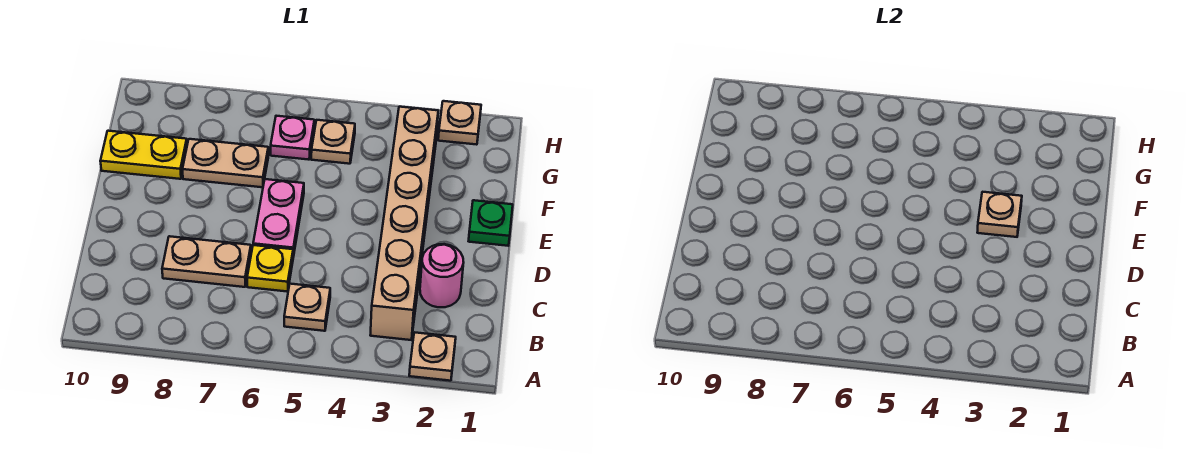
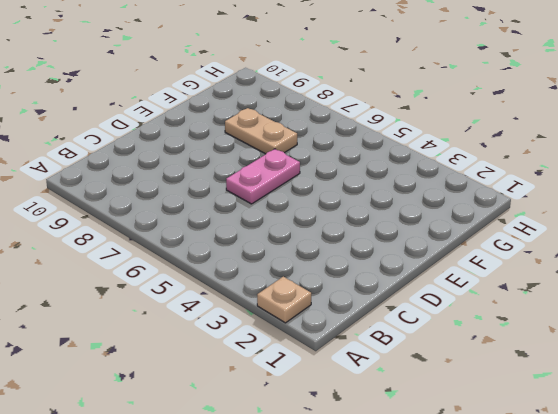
none -> tan brick B3:G3 level 1
none -> tan plate B5 level 1
none -> pink round brick C2 level 1

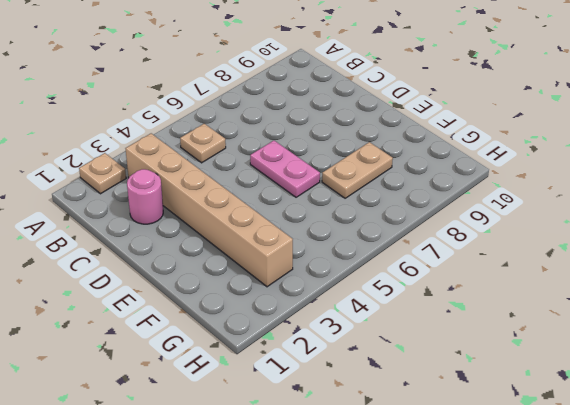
none -> yellow plate C6 level 1
none -> tan plate C7:C8 level 1
none -> green plate E1 level 1

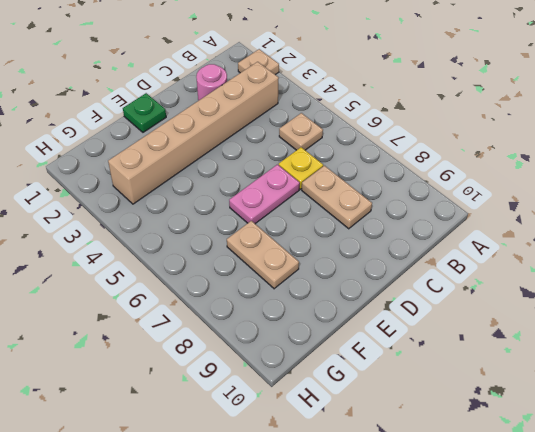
none -> yellow plate F9:F10 level 1
none -> tan plate G5 level 1
none -> pink plate G6 level 1

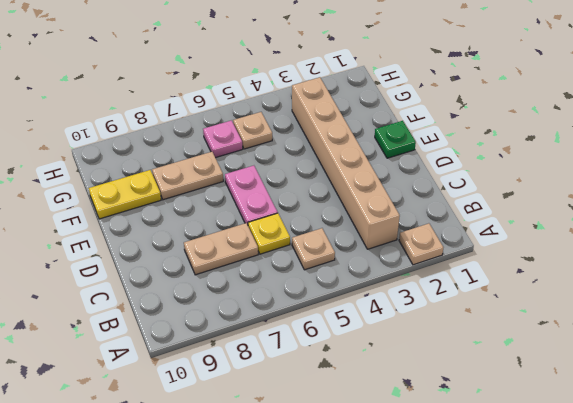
none -> pink round brick C2 level 1
none -> tan plate H2 level 1
none -> tan plate E3 level 2

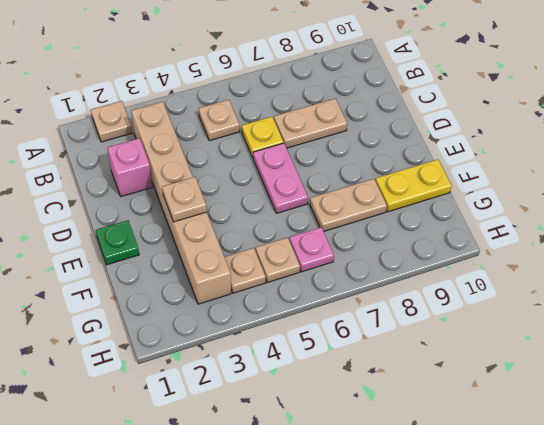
pink brick C2 level 1 -> pink round brick C2 level 1
tan plate G4 level 1 -> tan plate H2 level 1

